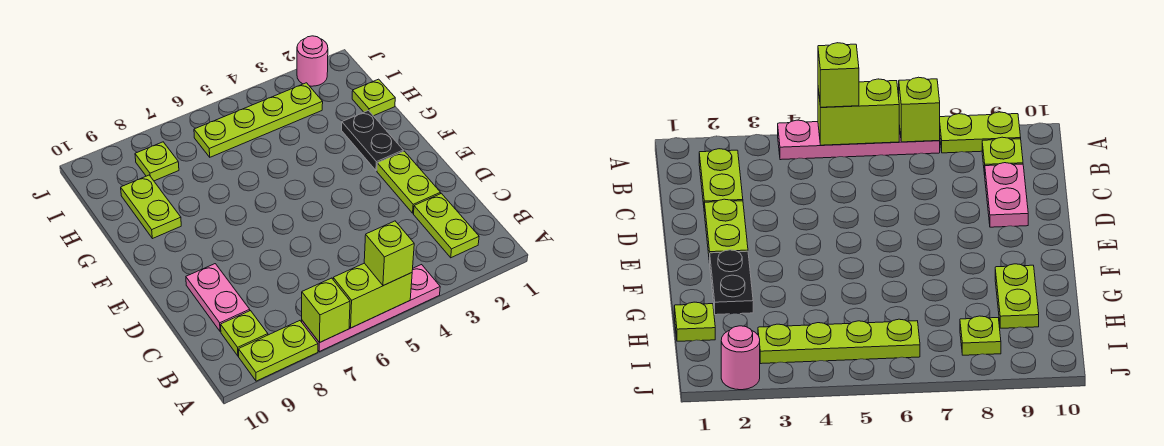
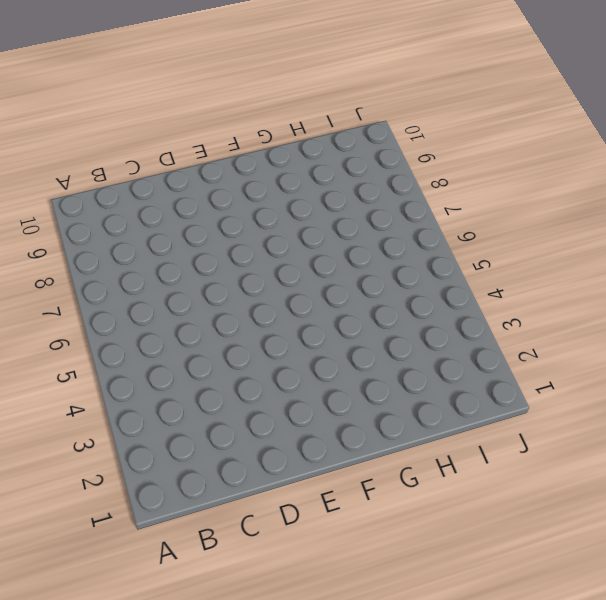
none -> pink plate A4:A7 level 1
none -> lime plate A8:A9 level 1
none -> lime plate B2:C2 level 1

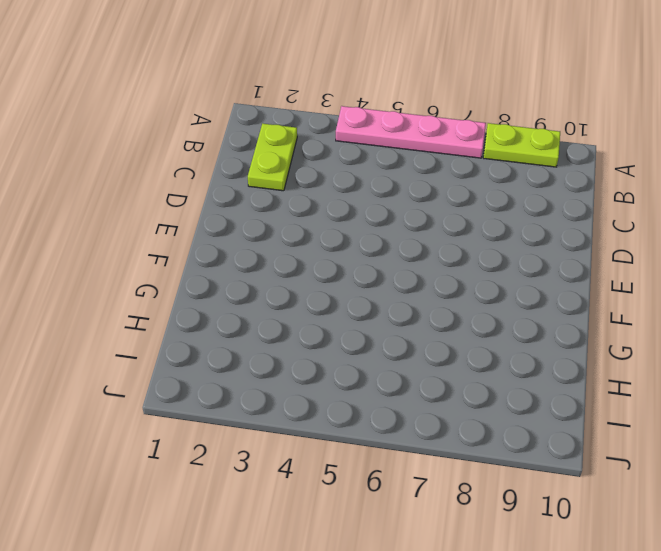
none -> lime plate B9 level 1
none -> pink plate C9:D9 level 1
none -> lime plate D2:E2 level 1

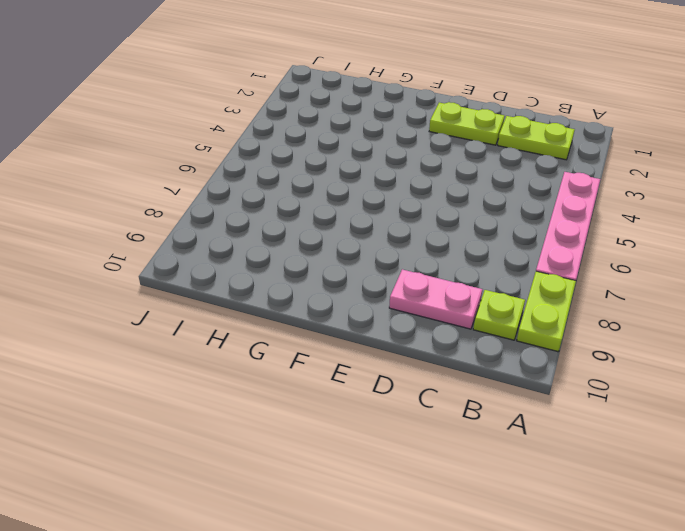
none -> black plate F2:G2 level 1
none -> lime plate G9:H9 level 1
none -> lime plate H1 level 1

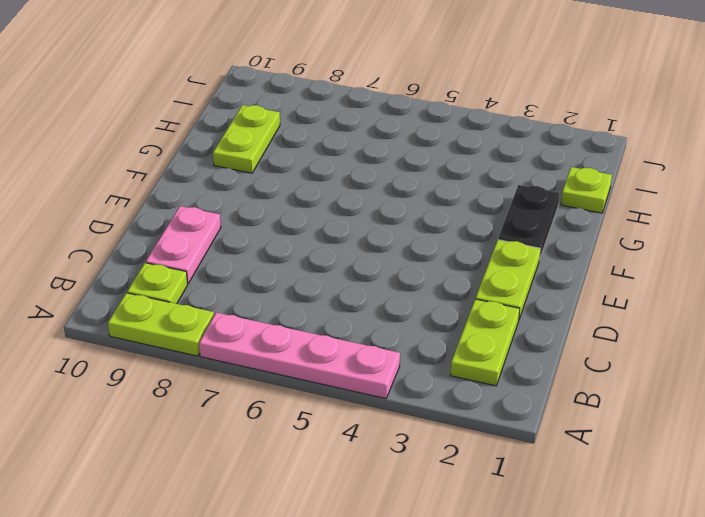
none -> lime plate I3:I6 level 1
none -> lime plate I8 level 1
none -> pink round brick J2 level 1

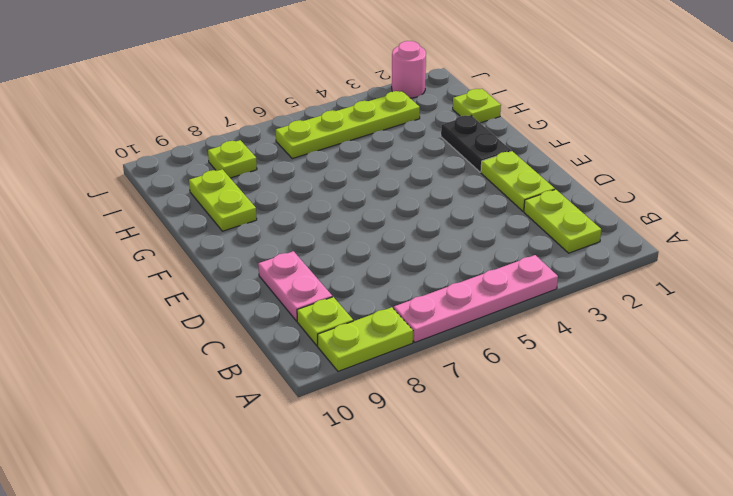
none -> lime brick A5:A6 level 2
none -> lime brick A7 level 2
none -> lime brick A5 level 3

